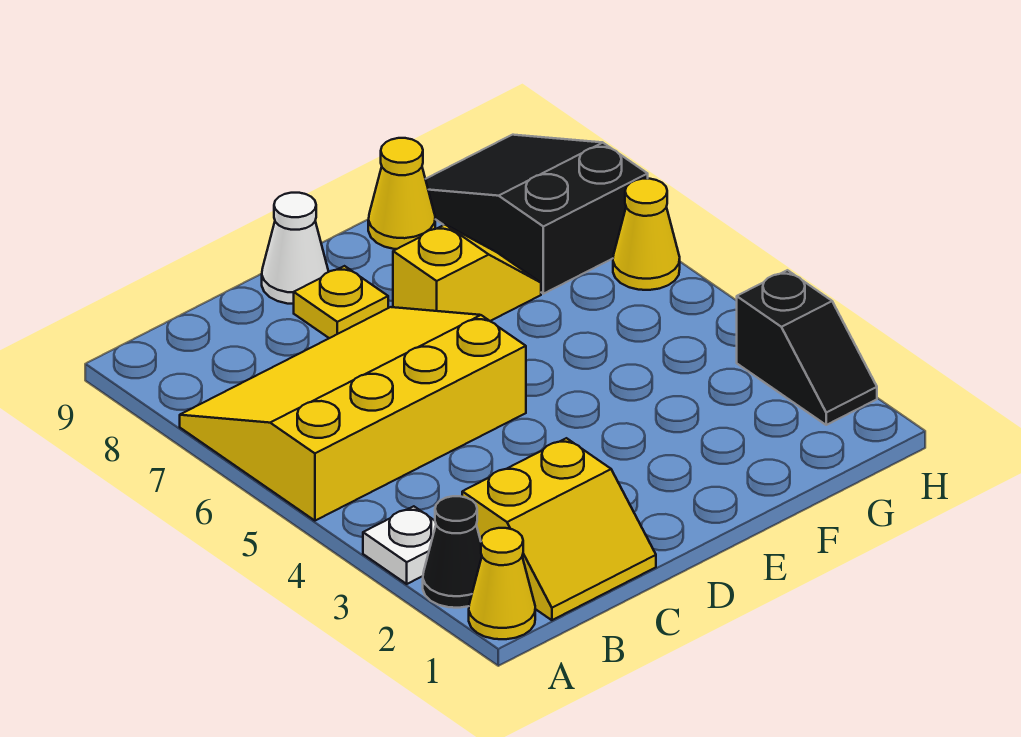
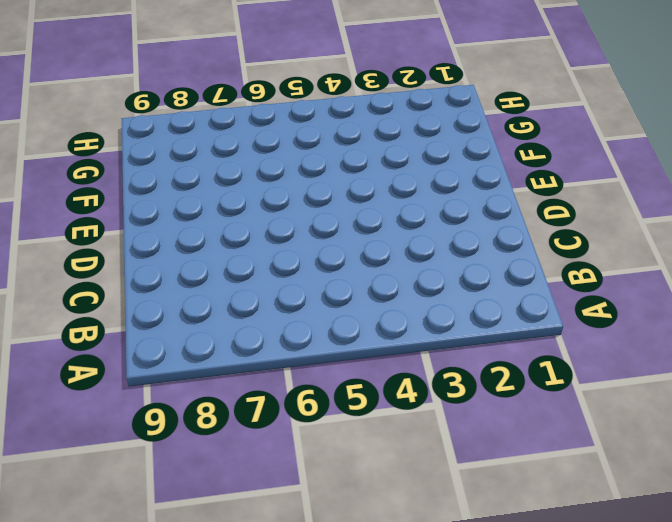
none -> yellow cone A1 level 1
none -> black cone A2 level 1
none -> white plate A3 level 1

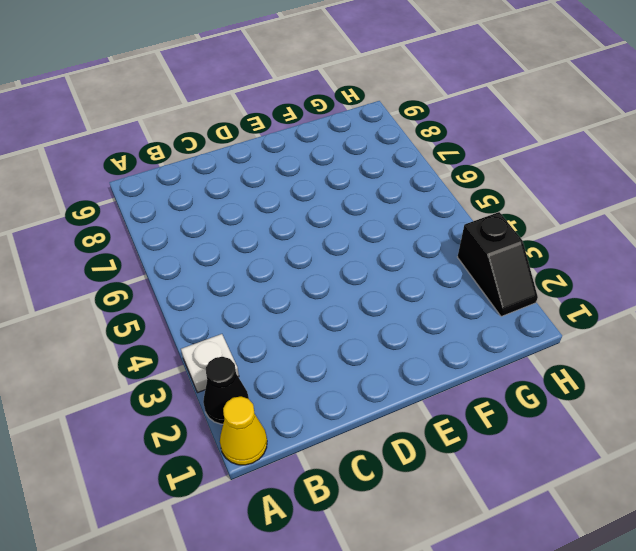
none -> yellow slope A5:D7 level 1 top 5
none -> yellow slope B1:C2 level 1 top 2
none -> yellow plate D8 level 1

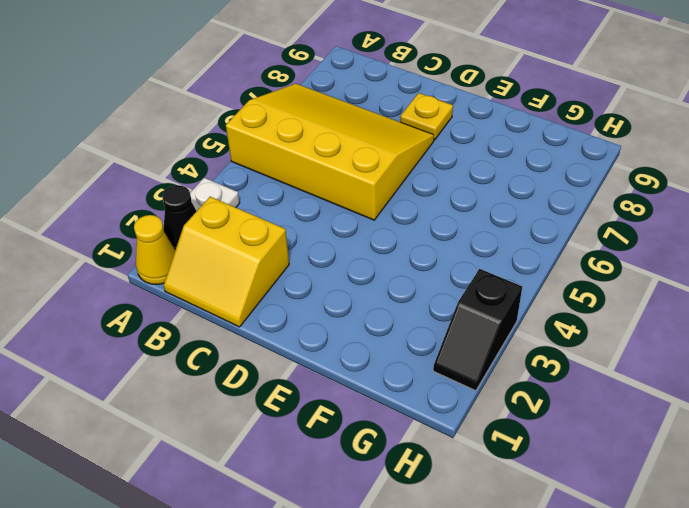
none -> white cone D9 level 1
none -> yellow slope E7:F7 level 1 top E
none -> yellow cone F9 level 1

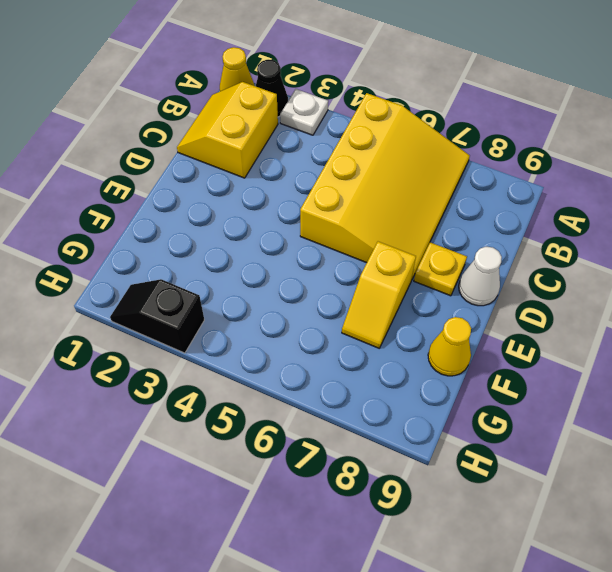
none -> black slope G7:H9 level 1 top 7
none -> yellow cone H6 level 1

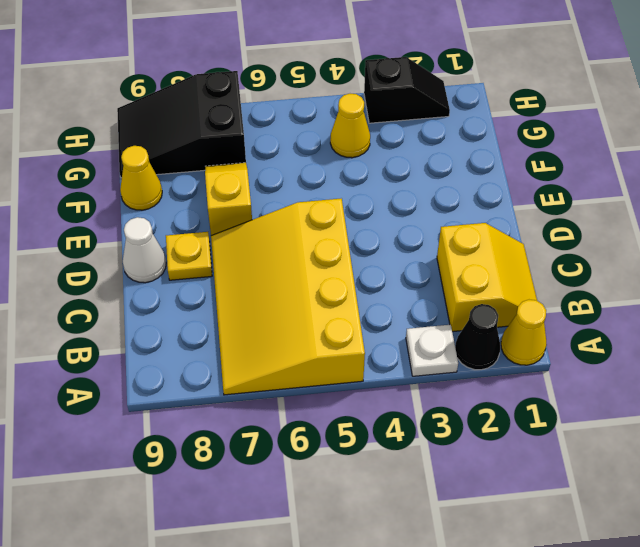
yellow cone G4 level 1 -> yellow cone H6 level 1

